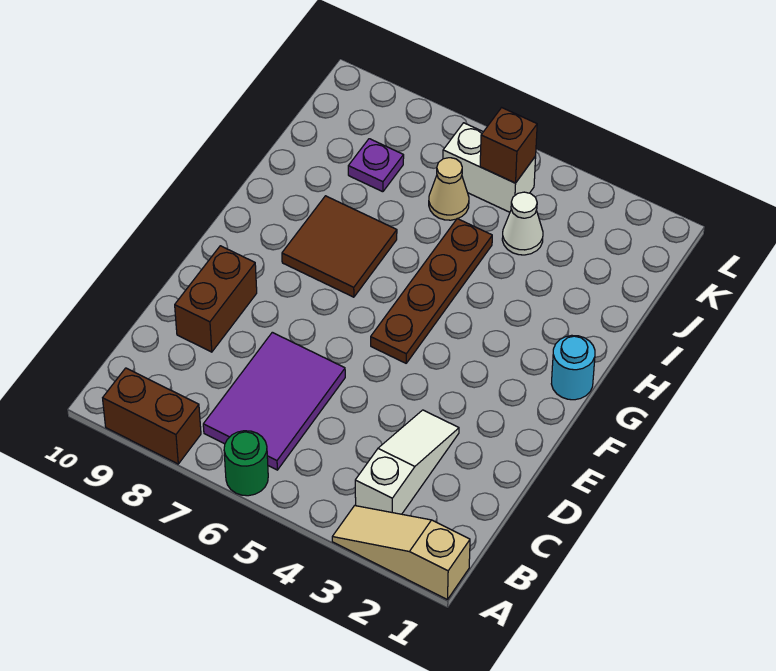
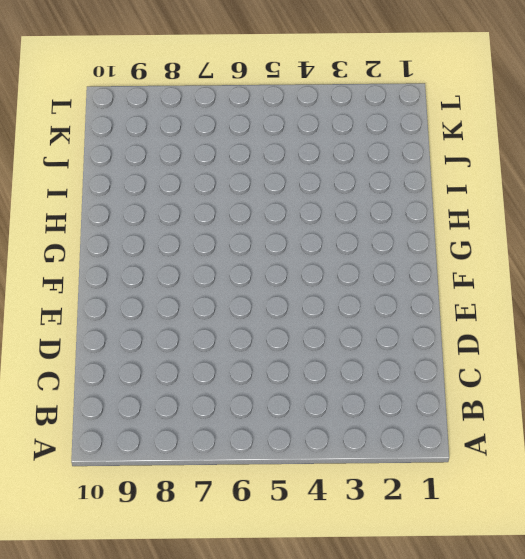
none -> tan slope A1:A3 level 1 top 1
none -> green round brick A6 level 1
none -> brown brick A8:A9 level 1

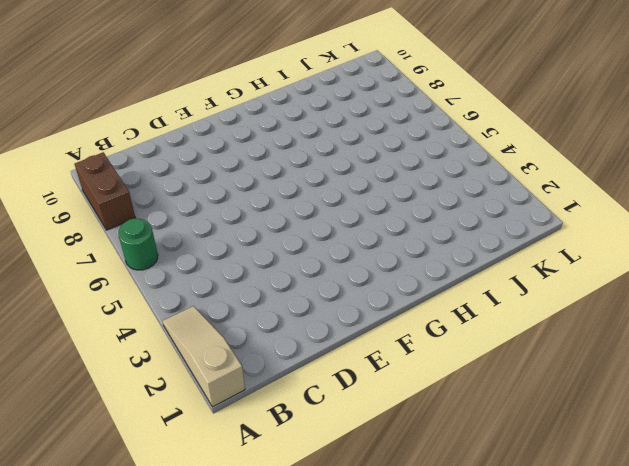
none -> white slope B3:D3 level 1 top B
none -> purple tile B6:D7 level 1
none -> brown brick D9:E9 level 1

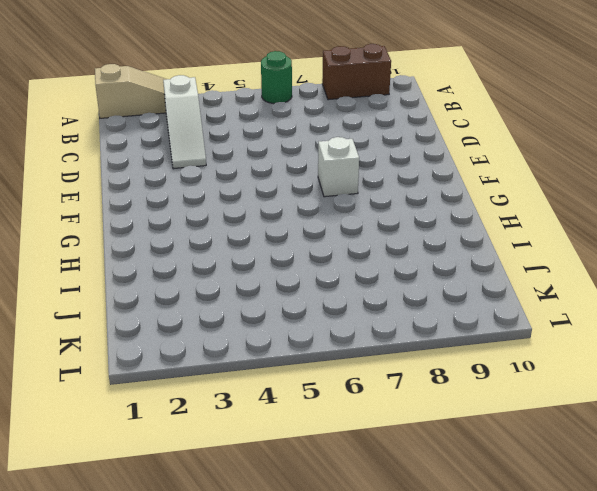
white brick F7 level 1 -> none
none -> purple tile B6:D7 level 1
none -> brown brick D9:E9 level 1
none -> brown plate F5:I5 level 1

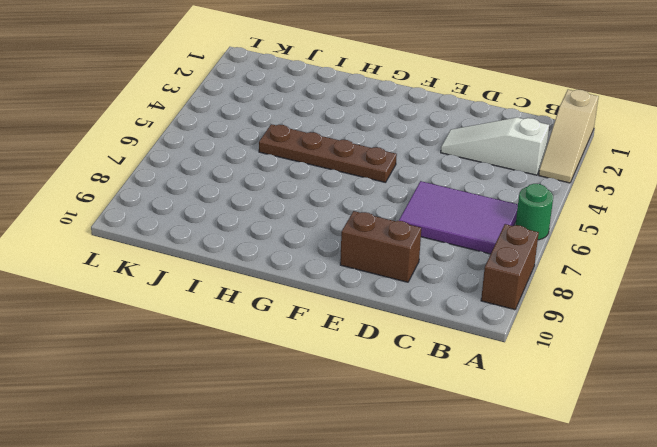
none -> cyan round brick G1 level 1
none -> brown tile G7:H8 level 1
none -> white cone J4 level 1

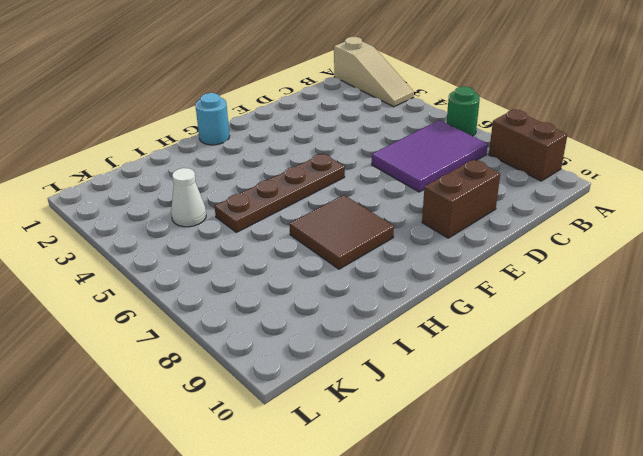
none -> white slope B3:D3 level 1 top B
none -> tan cone J6 level 1
none -> purple plate J8 level 1

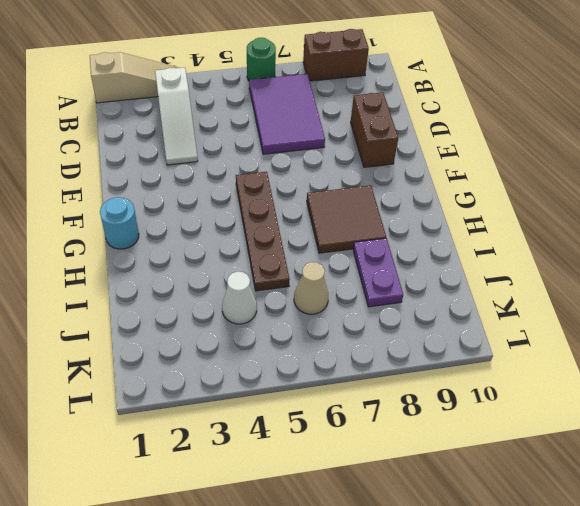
purple plate I8:J8 level 1 -> purple plate J8 level 1
none -> white brick K5:K6 level 1
none -> brown brick K5 level 2

